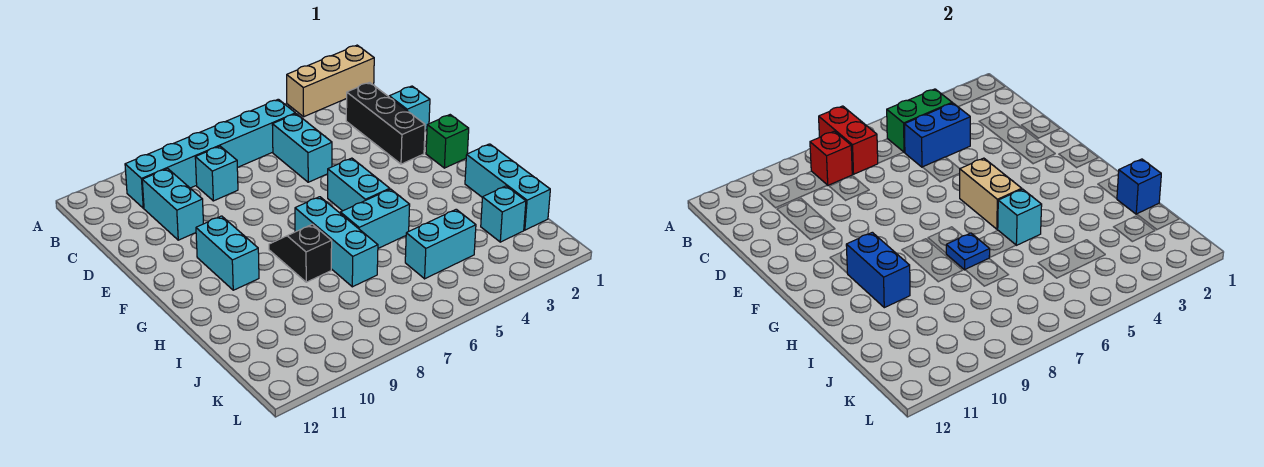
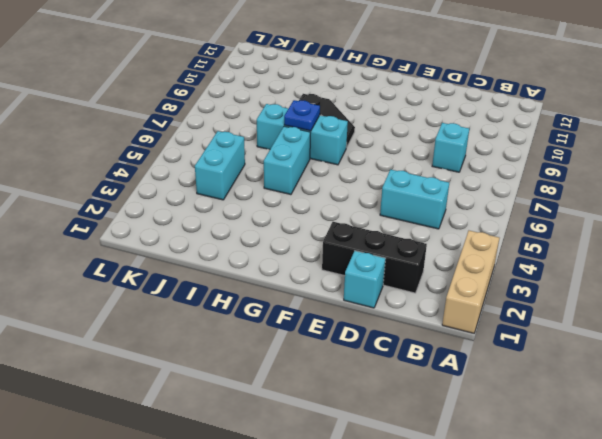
none -> cyan brick B5:B10 level 1
none -> cyan brick C10:D10 level 1
none -> green brick F1 level 1

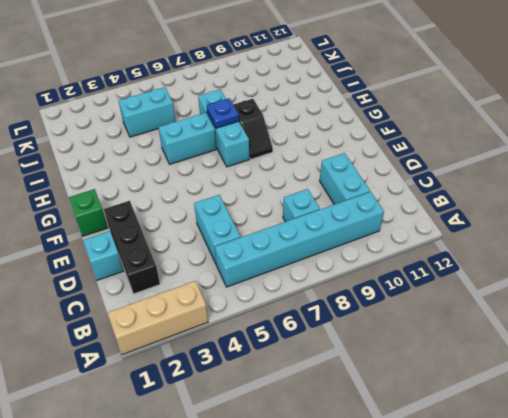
none -> cyan brick F5:G5 level 1
none -> cyan brick F10:G10 level 1
none -> cyan brick H1:J1 level 1

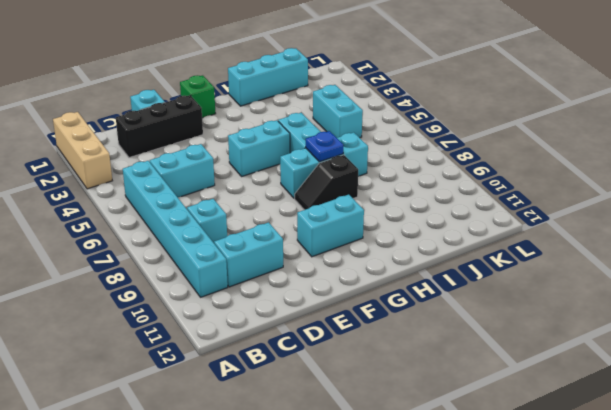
none -> cyan brick J2 level 1
none -> red brick A7:B7 level 2
none -> green brick B4:B5 level 2

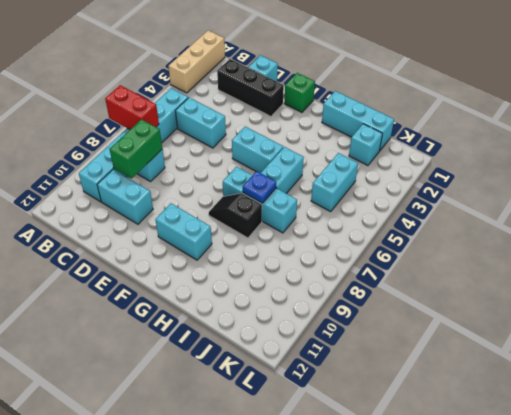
green brick C8:C9 level 2 -> green brick B4:B5 level 2
none -> red brick B8 level 2
none -> blue brick C4:C5 level 2
none -> tan brick F5:G5 level 2

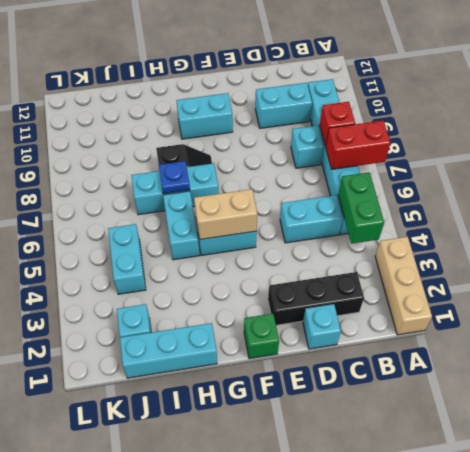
none -> blue brick C4:C5 level 2
none -> blue brick G10:H10 level 2
none -> cyan brick H5 level 2

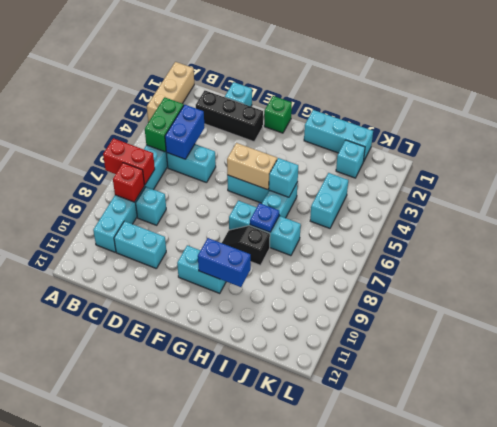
none -> blue brick I1 level 2

